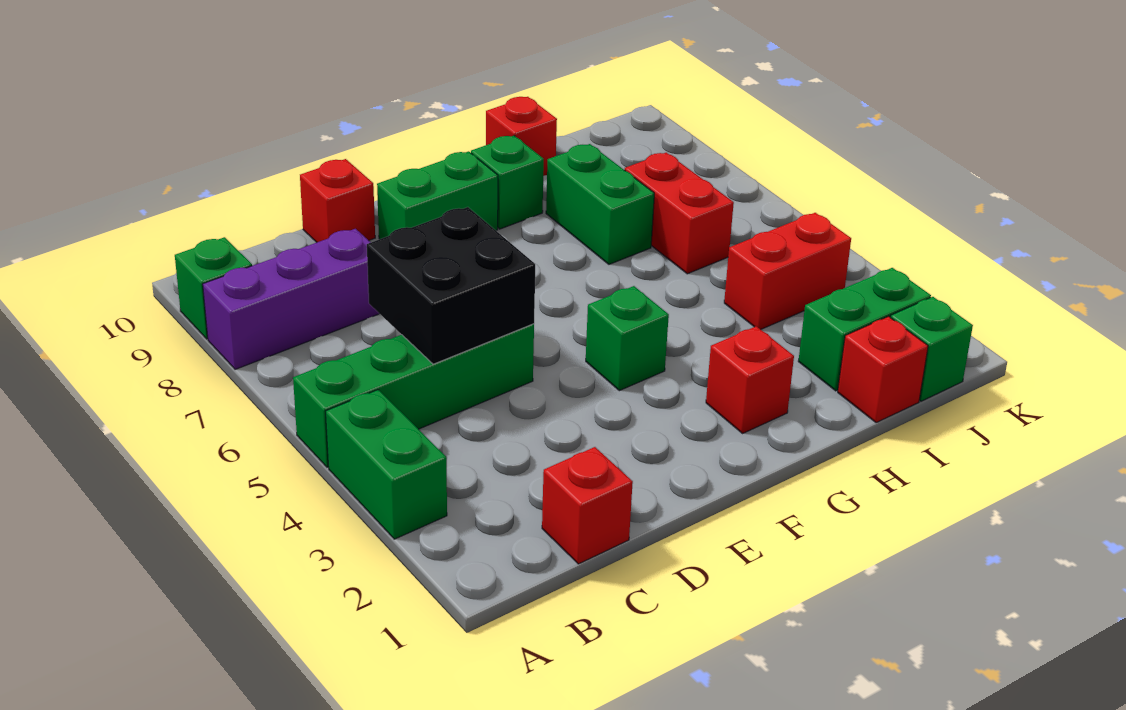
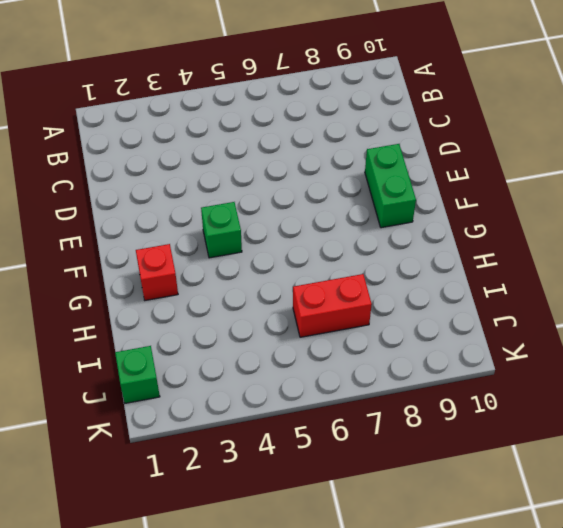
none -> green brick A3:A4 level 1
none -> green brick A5:D5 level 1
none -> purple brick A8:C8 level 1

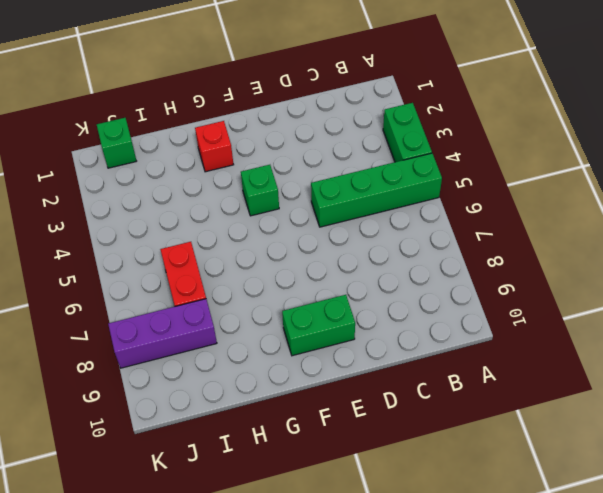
purple brick I8:K8 level 1 -> purple brick A8:C8 level 1
none -> green brick A9 level 1
none -> red brick C1 level 1
none -> red brick D10 level 1

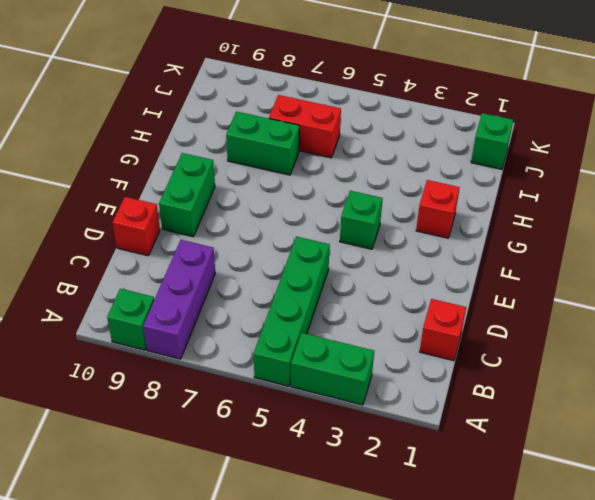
none -> green brick G9 level 1
none -> red brick H10 level 1
none -> red brick I1 level 1

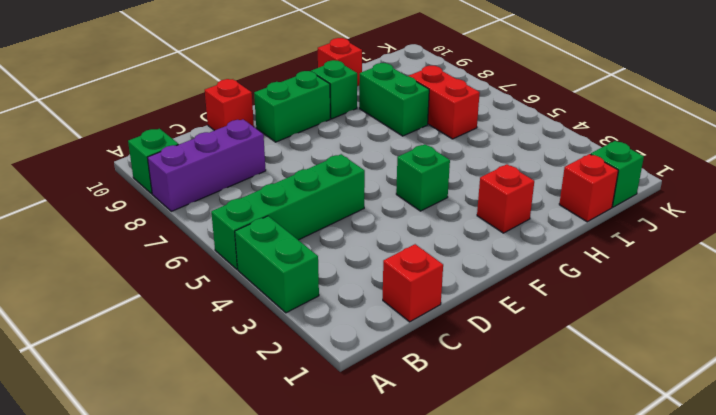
none -> green brick I2:J2 level 1
none -> red brick I4:J4 level 1
none -> black brick C5:D6 level 2

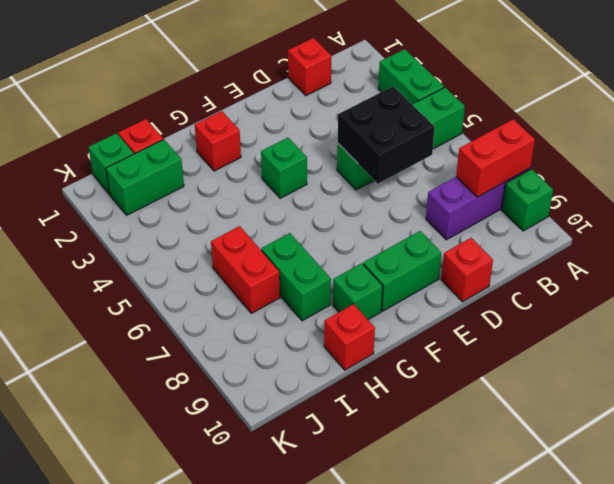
red brick A8:B8 level 2 -> red brick I4:J4 level 1

